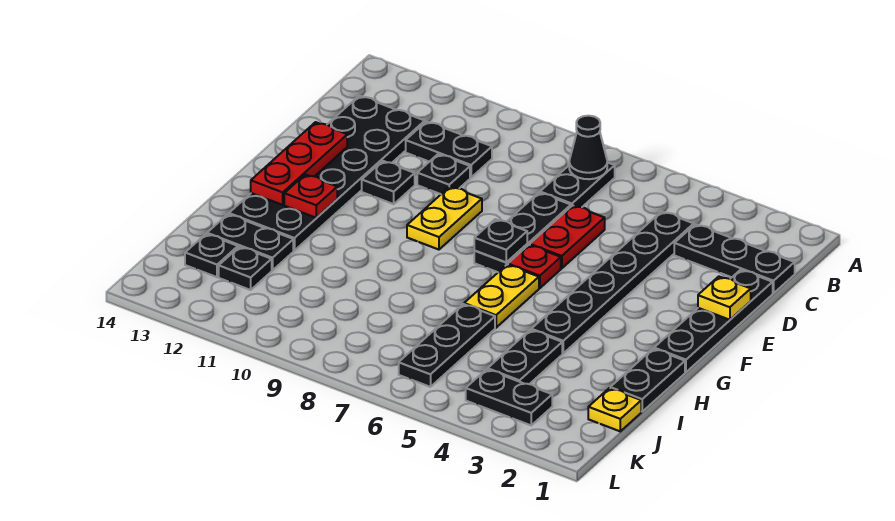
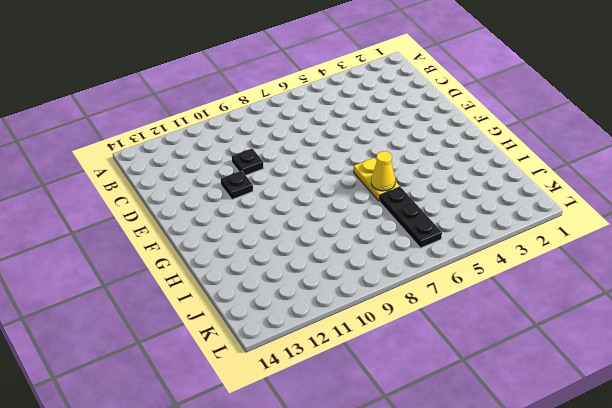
yellow cone H6 level 2 -> none
none -> black plate B7:C7 level 1
none -> black plate C1:C3 level 1
none -> black plate C4:H4 level 1

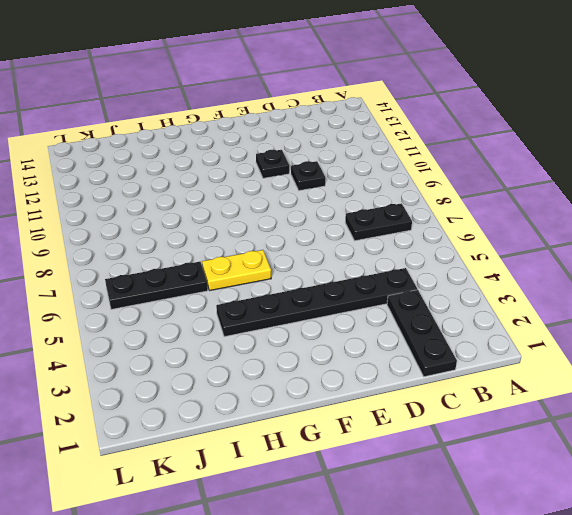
none -> black plate C10:C11 level 1
none -> black plate C12:H13 level 1
none -> black plate D1:G1 level 1

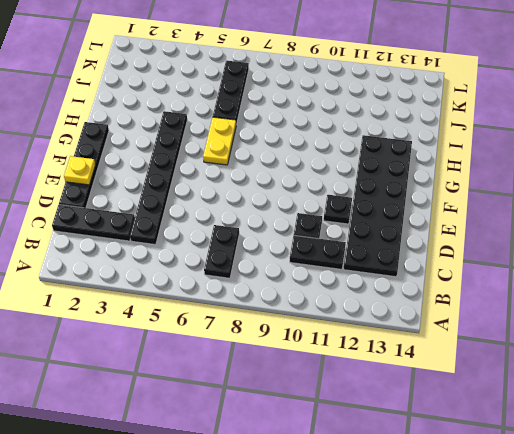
none -> red plate D6:E6 level 1
none -> black plate D7:F7 level 1
none -> yellow plate E9:F9 level 1

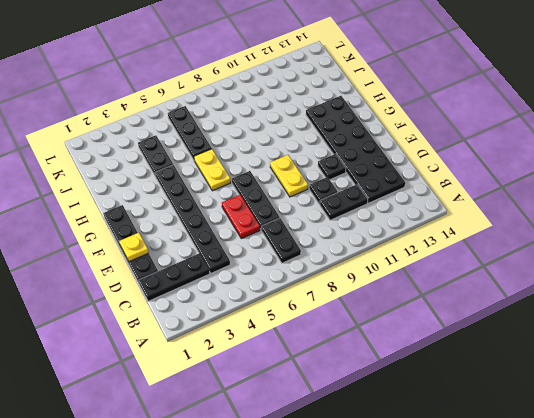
none -> red plate F6 level 1
none -> black plate H1:I1 level 1
none -> black plate I12:I13 level 1

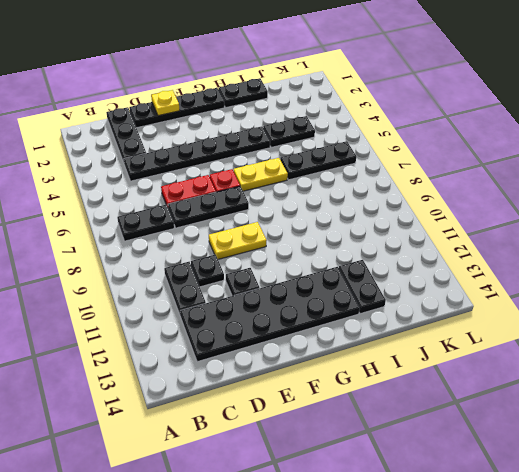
none -> yellow plate J1 level 1
none -> black plate J12 level 1
none -> black plate J13 level 1

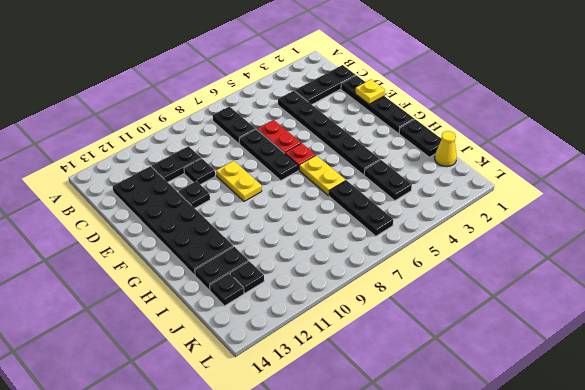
yellow cone J1 level 1 -> yellow plate J1 level 1
none -> black plate K3:K4 level 1
none -> black cone B7 level 2
none -> red plate E13:G13 level 2

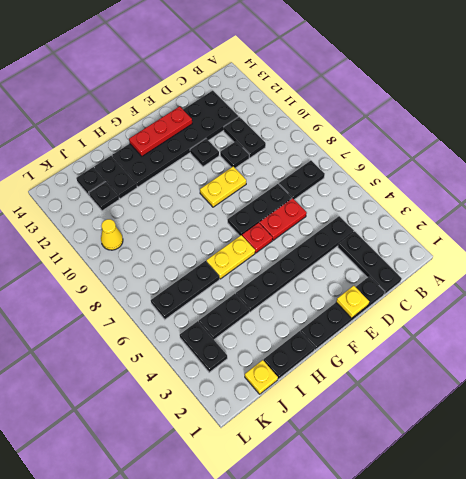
yellow cone K10 level 1 -> none
none -> black cone B7 level 2
none -> black plate F7 level 2
none -> red plate G12 level 2

